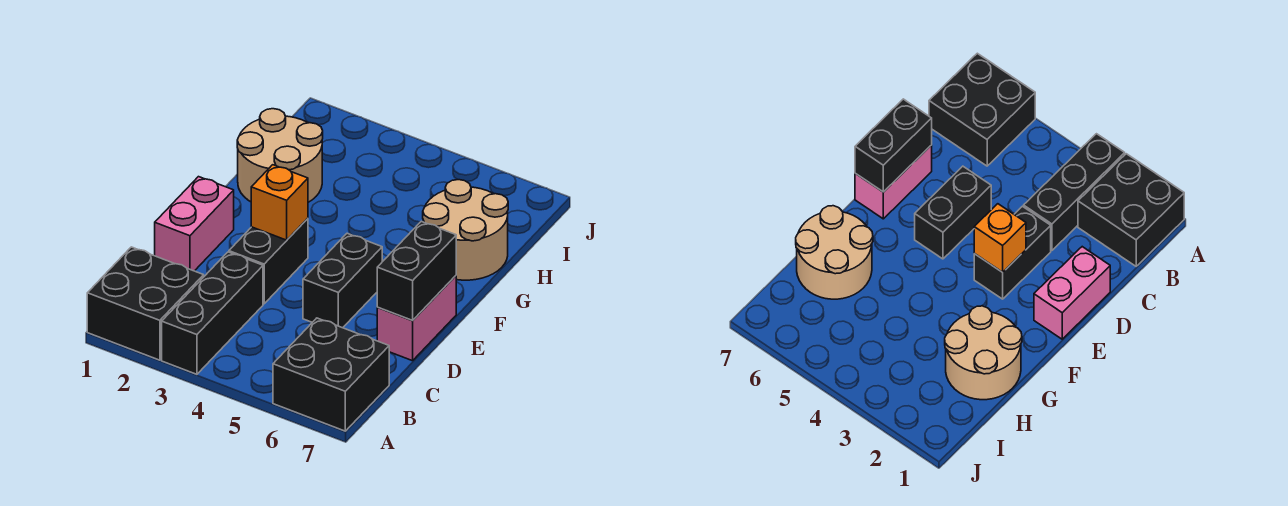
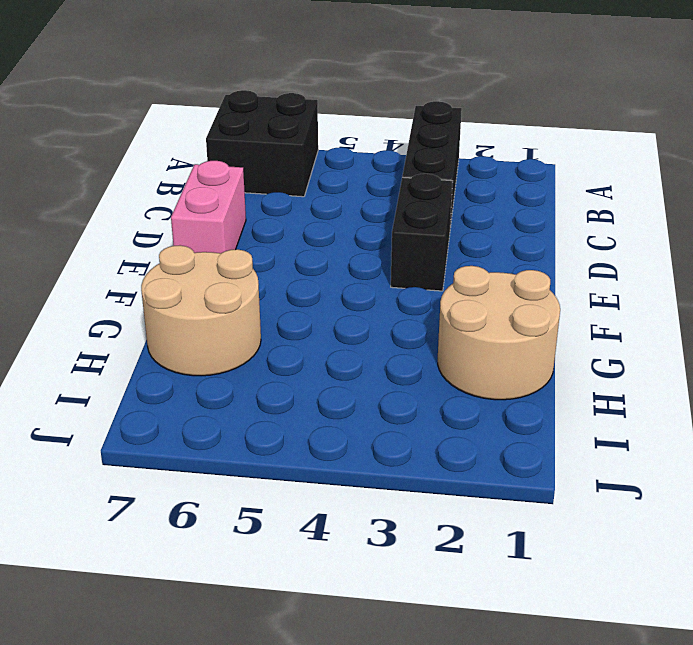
none -> black brick A1:B2 level 1
none -> pink brick D1:E1 level 1

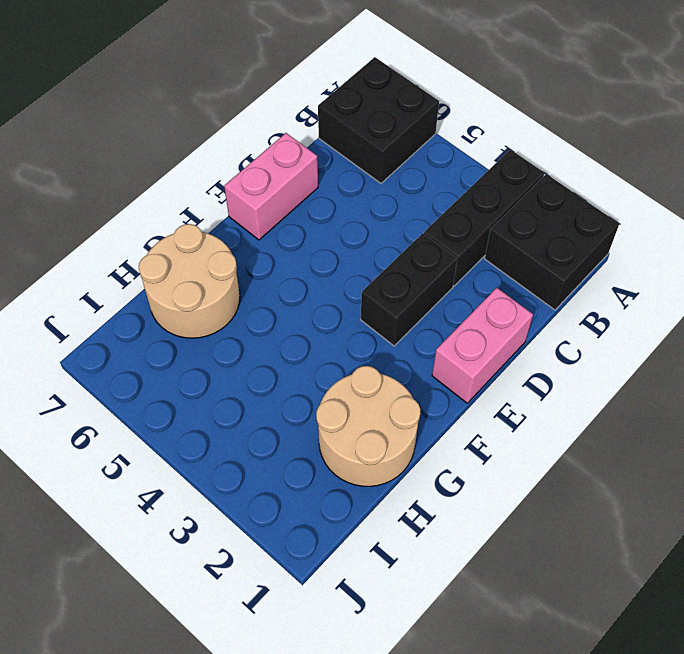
none -> black brick D5:E5 level 1
none -> black brick D7:E7 level 2

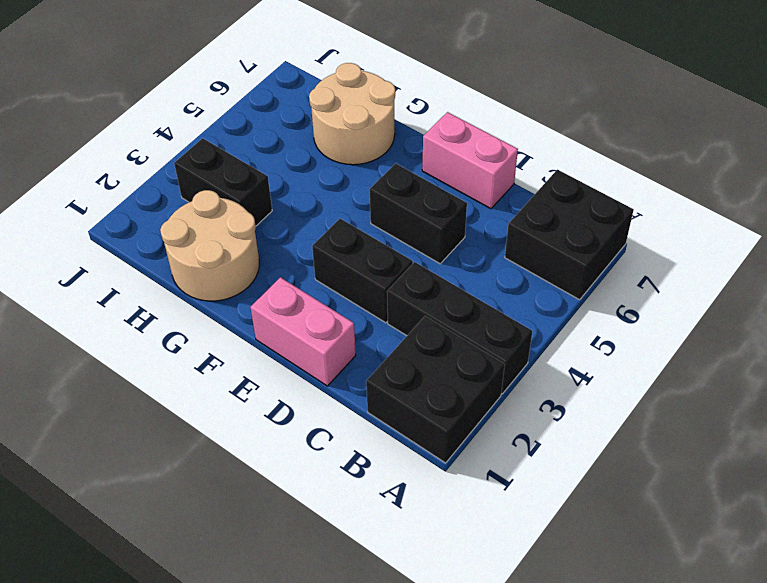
black brick H3:I3 level 1 -> black brick D7:E7 level 2
none -> orange brick E3 level 2

